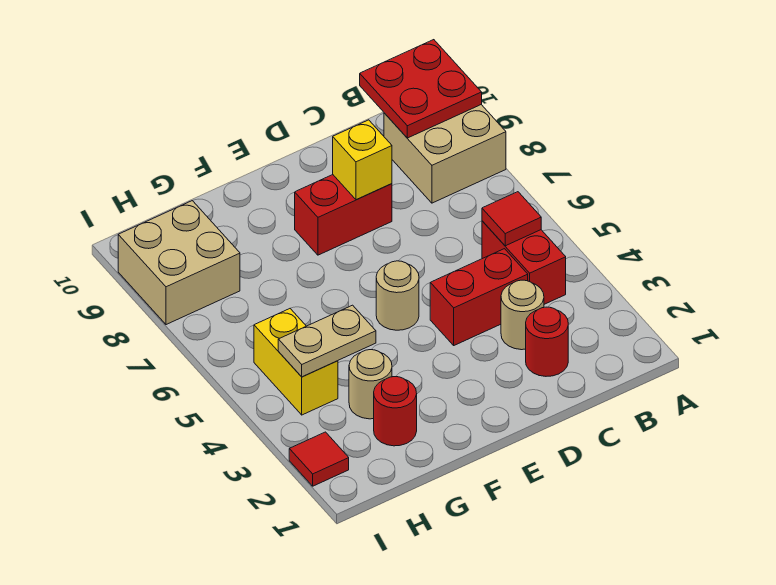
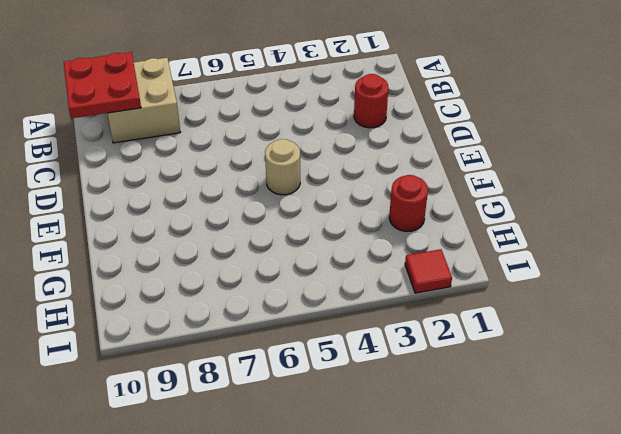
none -> red brick B4:B5 level 1
none -> tan round brick C3 level 1
none -> red brick C4:D4 level 1

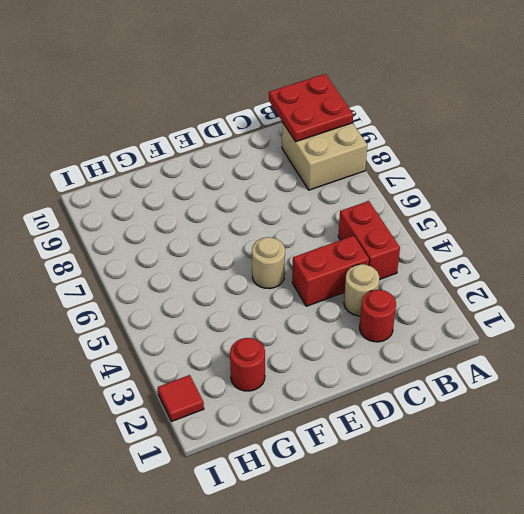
none -> red brick D8:E8 level 1
none -> tan round brick G3 level 1
none -> yellow brick H4:H5 level 1

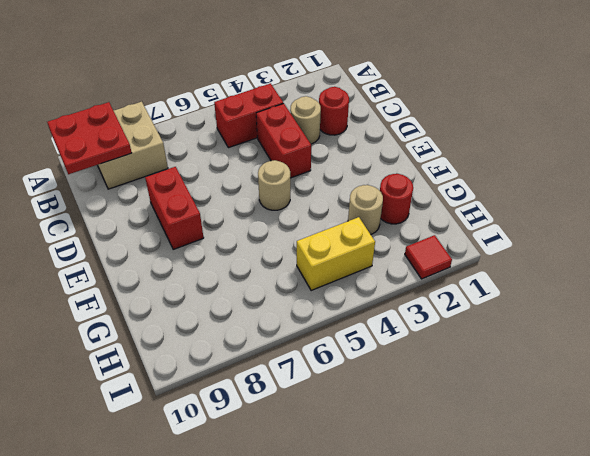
none -> tan brick H8:I9 level 1
none -> red tile B5 level 2
none -> yellow brick D8 level 2

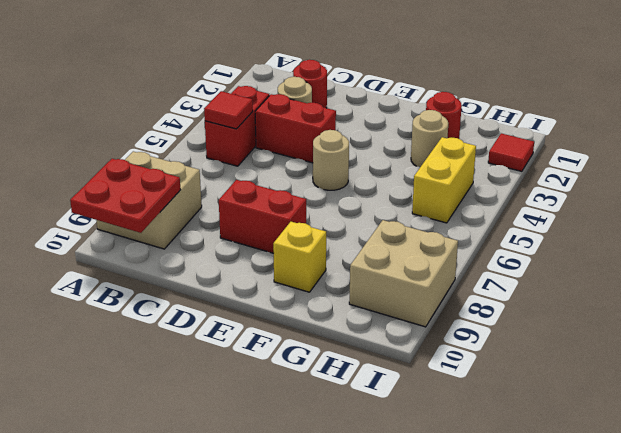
yellow brick F9 level 1 -> yellow brick D8 level 2
none -> tan plate G4:H4 level 2

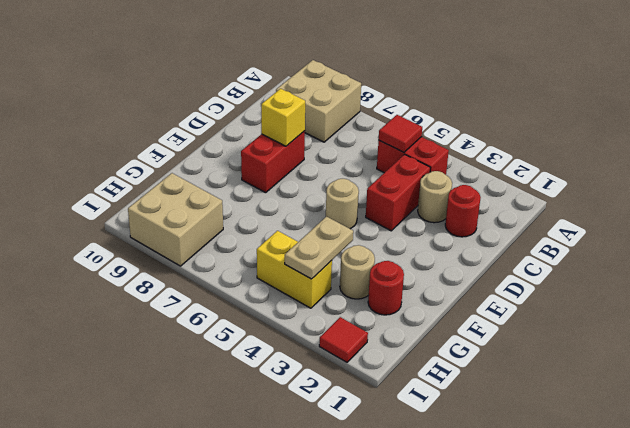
none -> red plate A9:B10 level 2

